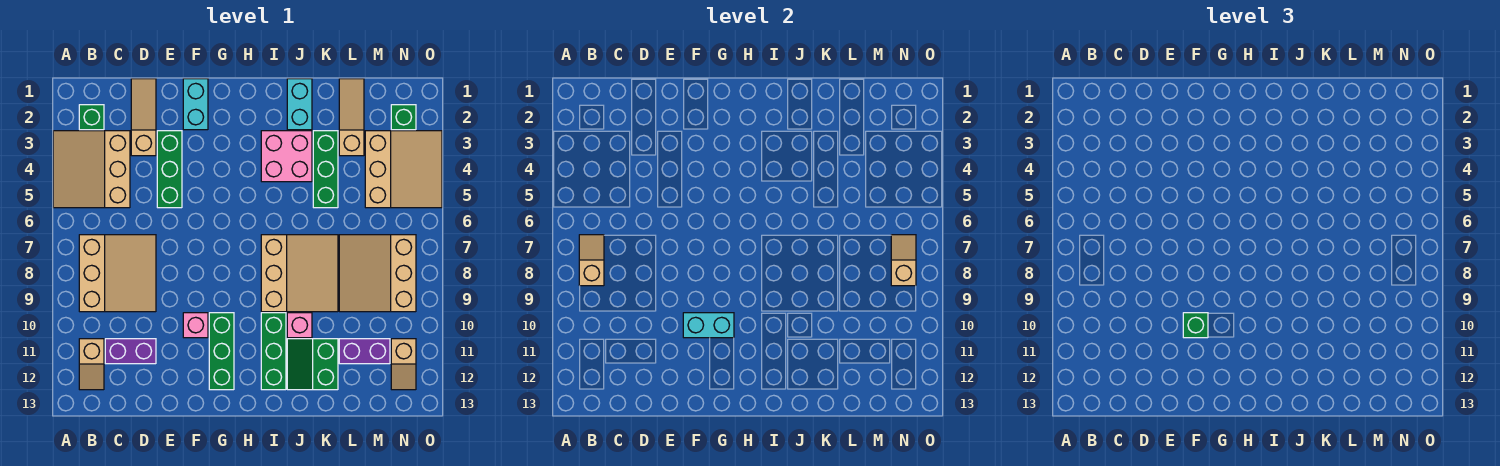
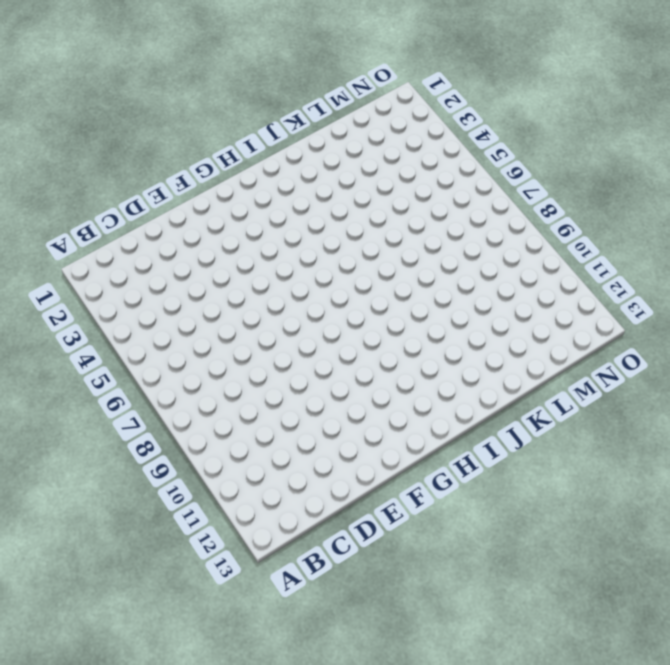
none -> tan slope A3:C5 level 1 top C
none -> green brick B2 level 1
none -> tan slope B7:D9 level 1 top B

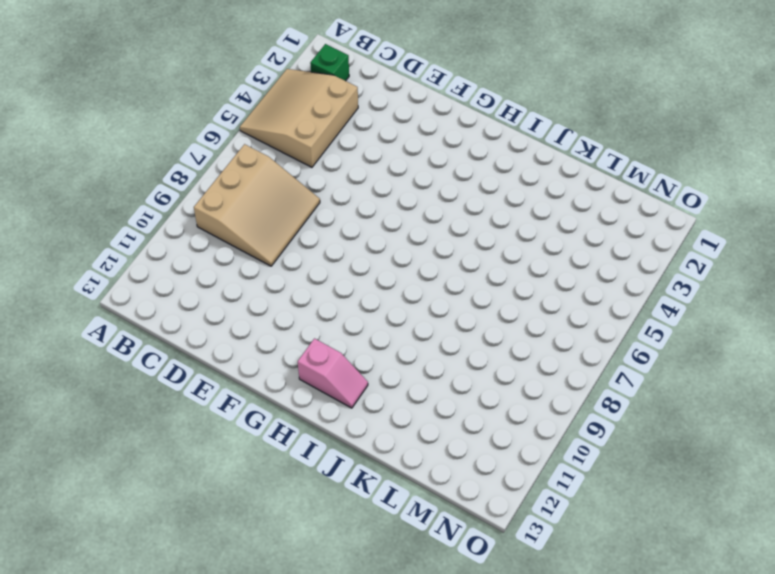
pink slope H12:I12 level 1 top H -> green brick I10:I12 level 1
none -> tan slope B11:B12 level 1 top 11
none -> purple brick C11:D11 level 1
none -> tan slope D1:D3 level 1 top 3

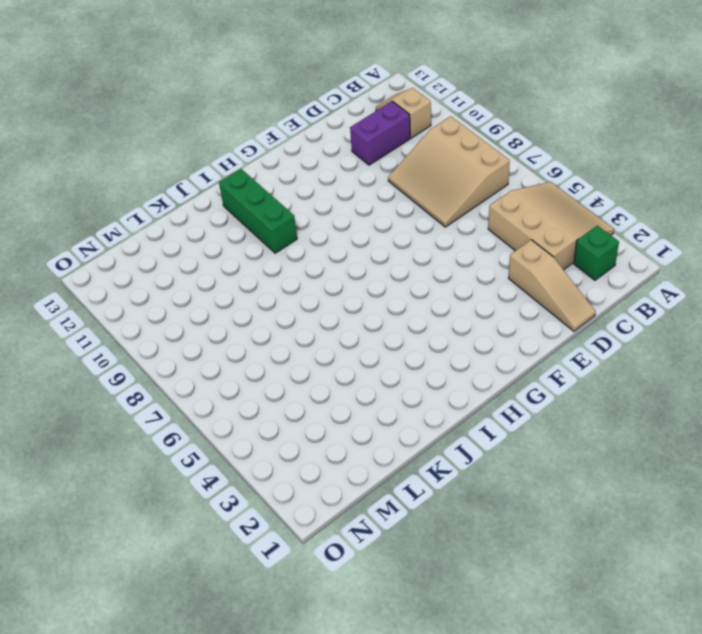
none -> green brick E3:E5 level 1
none -> cyan brick F1:F2 level 1
none -> pink brick F10 level 1

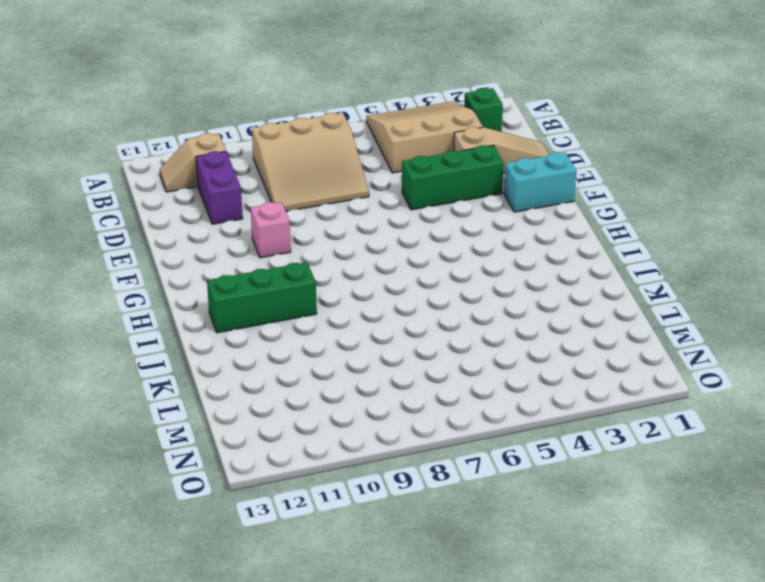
none -> green brick G10:G12 level 1
none -> pink brick I3:J4 level 1
none -> tan slope I7:K9 level 1 top I

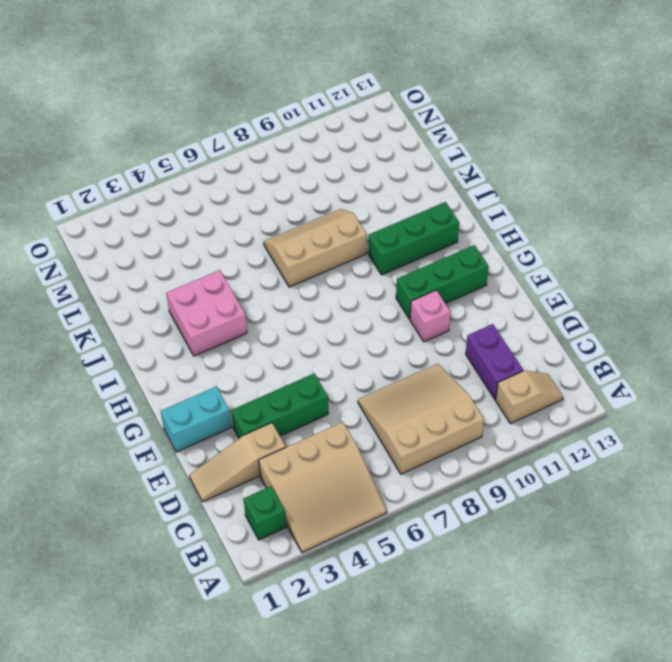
tan slope J7:K9 level 1 top J -> tan slope I7:K9 level 1 top I
none -> cyan brick J1:J2 level 1
none -> pink brick J10 level 1
none -> green slope J11:K12 level 1 top K

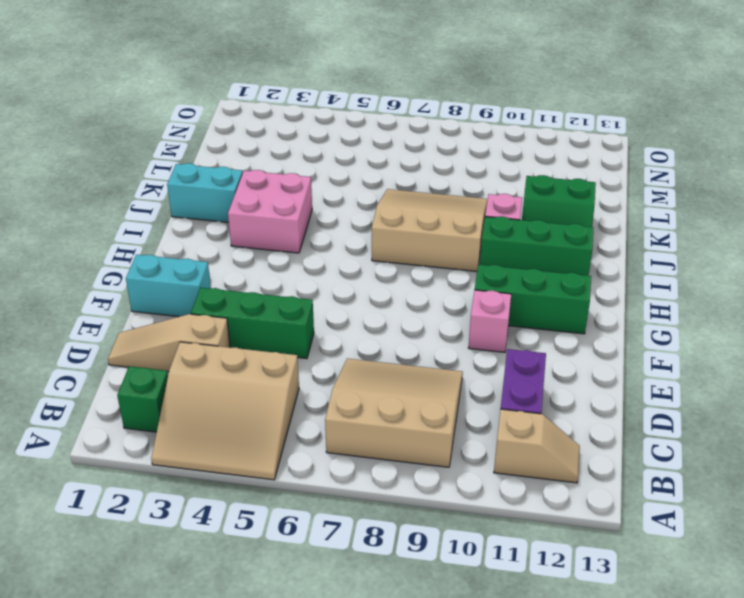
none -> green brick K3:K5 level 1
none -> tan slope L1:L3 level 1 top 3
none -> tan slope L7:N9 level 1 top N

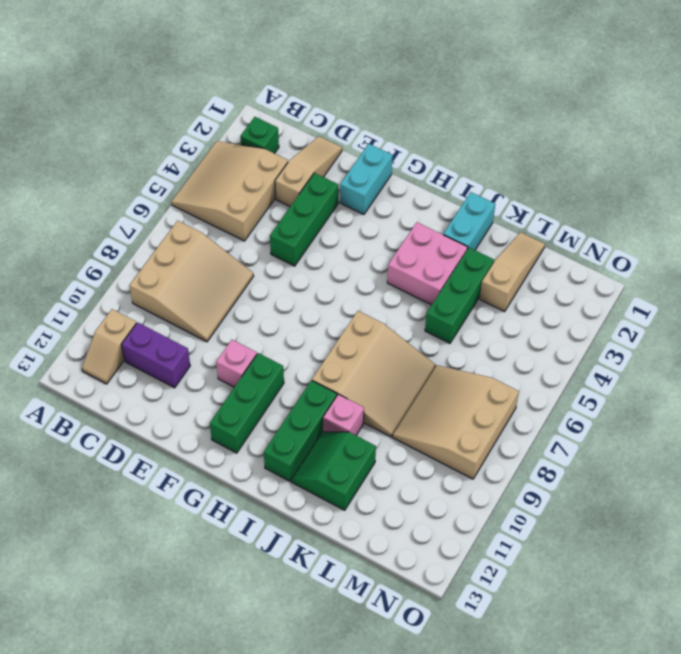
none -> purple brick L11:M11 level 1
none -> tan slope M3:O5 level 1 top M
none -> green brick N2 level 1

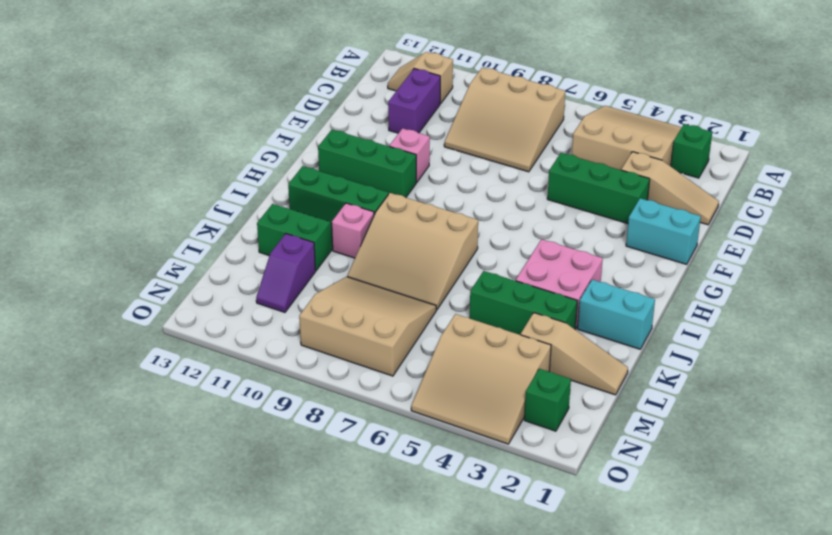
purple slope L11:M11 level 1 top L -> purple brick L11:M11 level 1
none -> tan slope N11:N12 level 1 top 11
none -> tan slope B7:B8 level 2 top 8
none -> cyan brick F10:G10 level 2

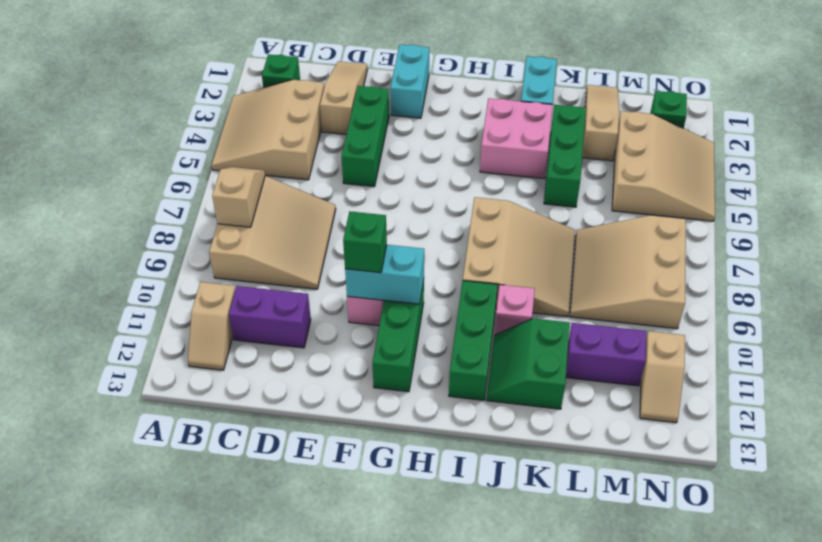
none -> tan slope N7:N8 level 2 top 8

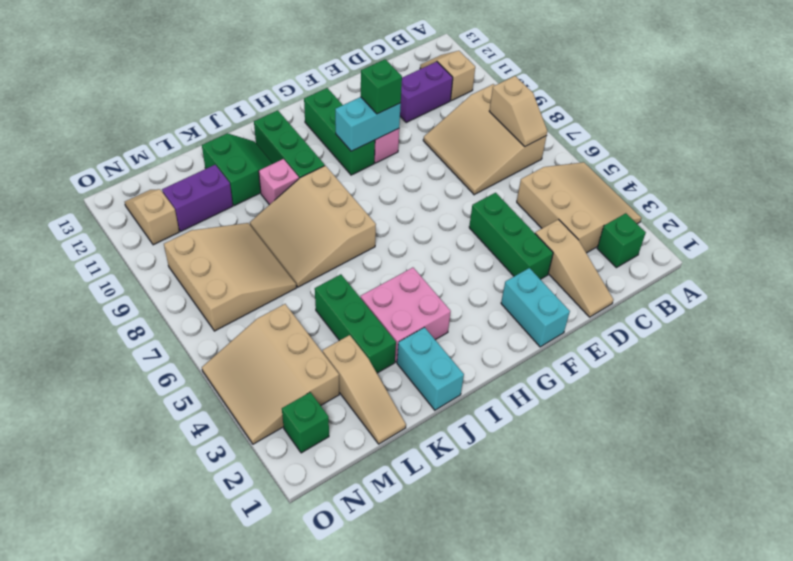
none -> tan slope N7:N8 level 2 top 8

